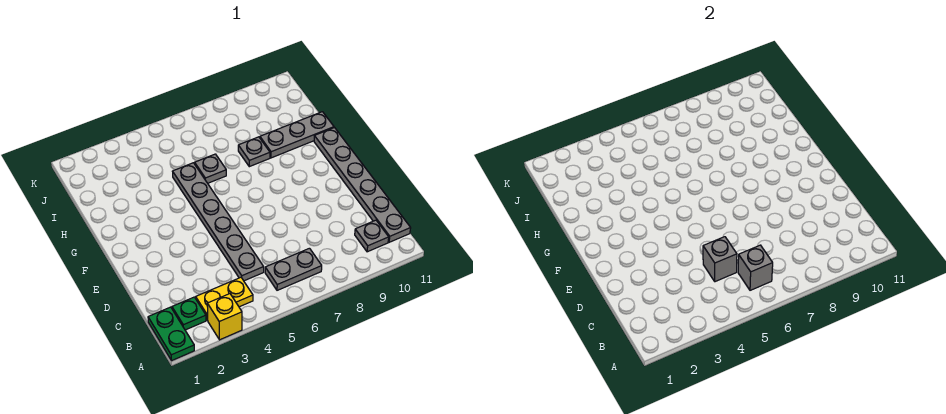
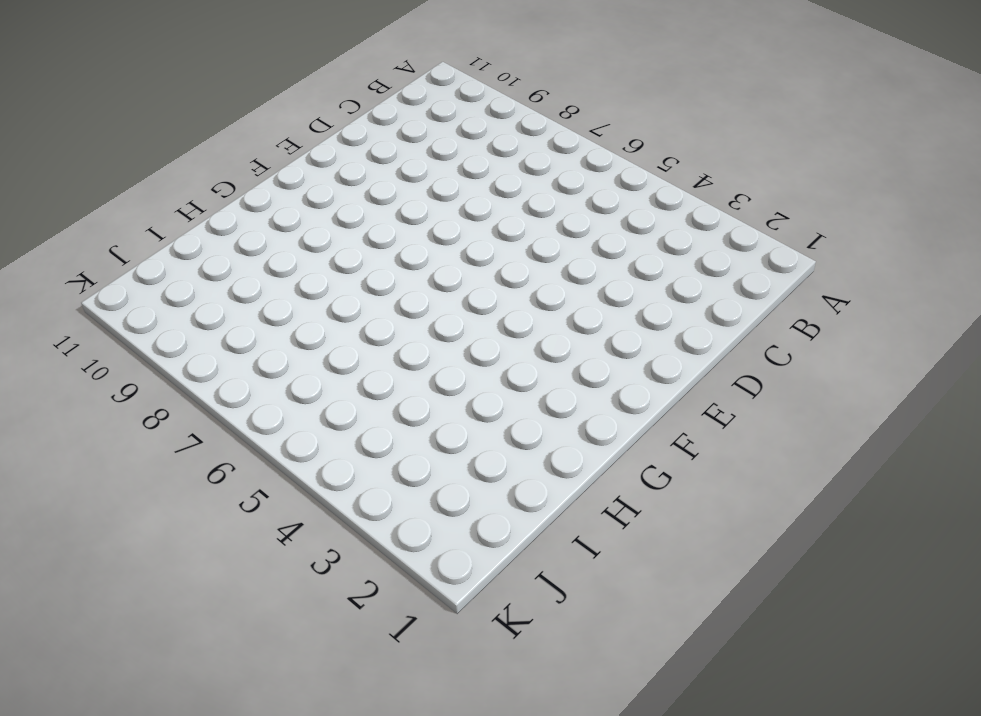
none -> green plate A1:B1 level 1
none -> yellow brick A3 level 1
none -> green plate B2 level 1

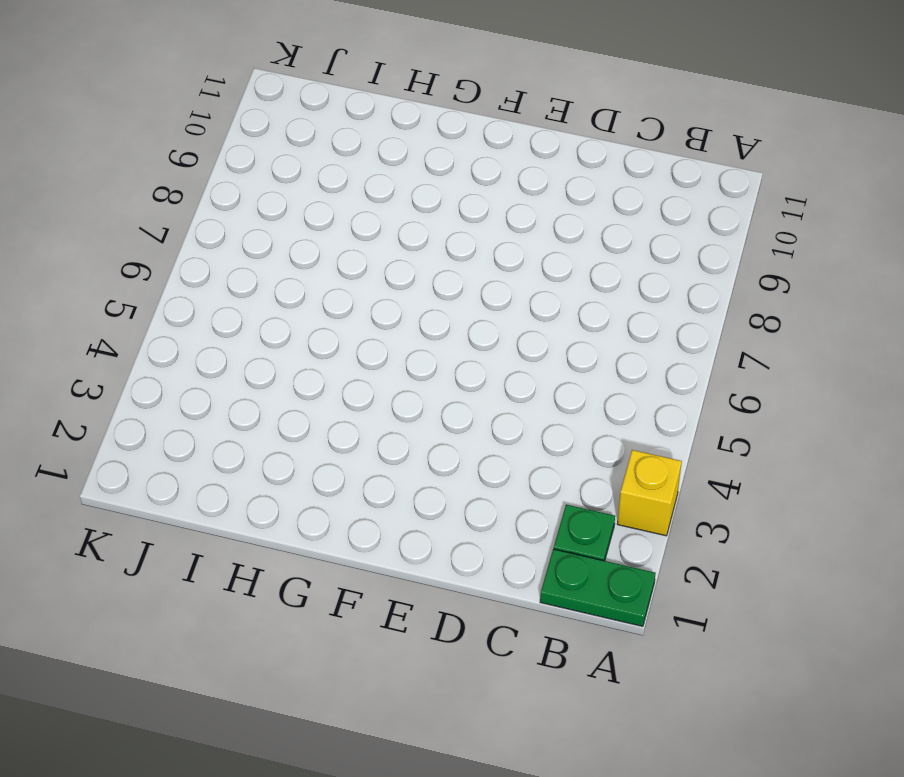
none -> yellow plate B3:B4 level 1
none -> grey plate B6:B7 level 1
none -> grey plate B10 level 1

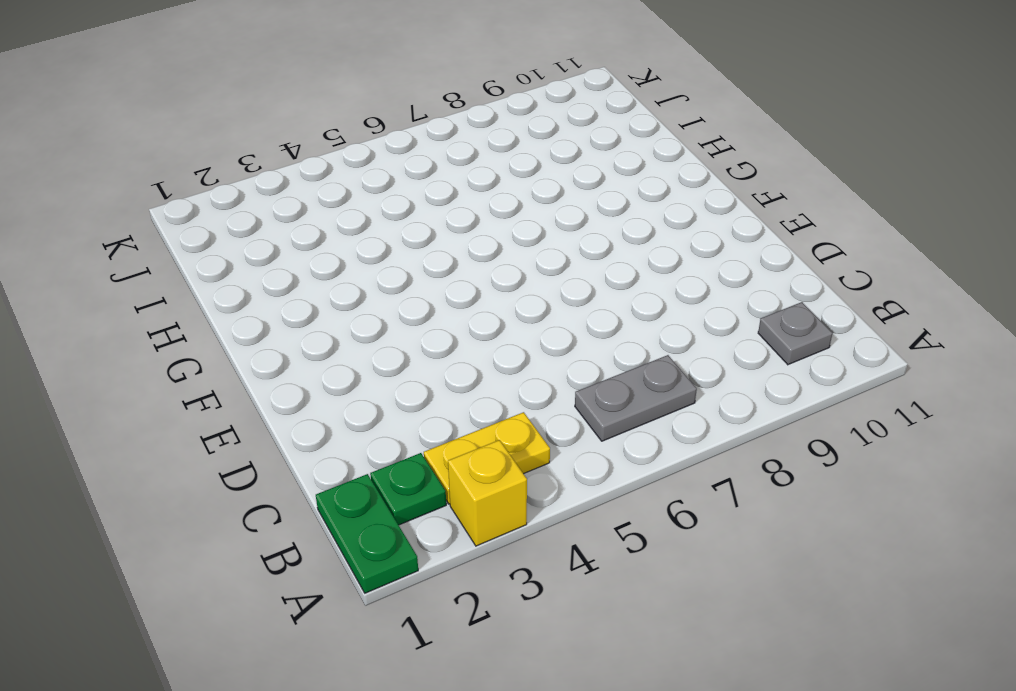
none -> grey plate B11:G11 level 1
none -> grey plate C5:H5 level 1
none -> grey plate H6 level 1

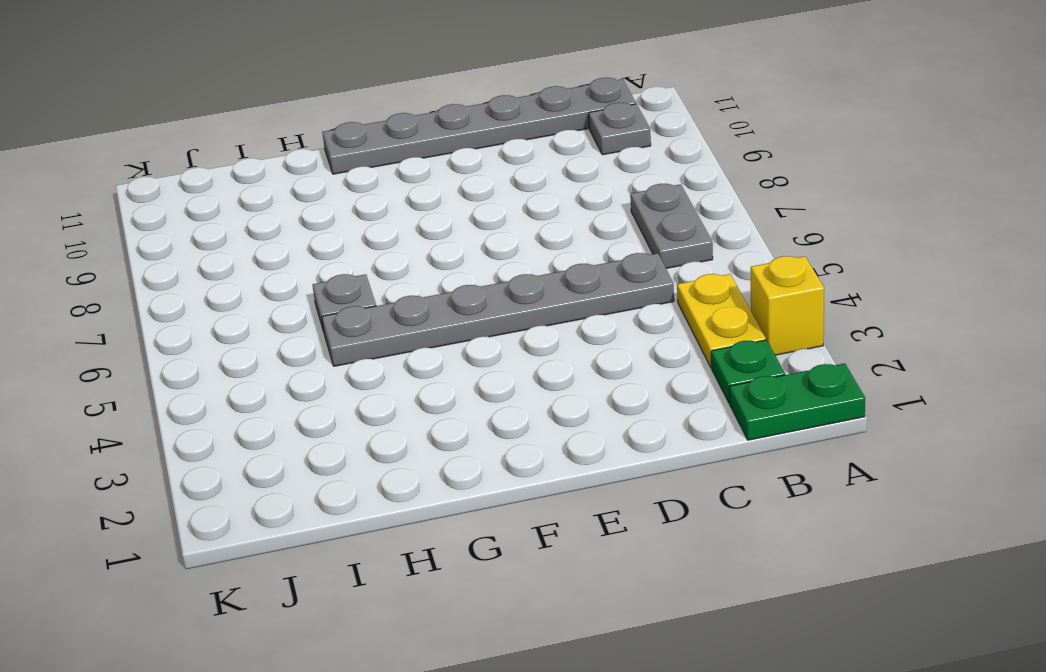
none -> grey plate H8 level 1
none -> grey plate H9:H11 level 1
none -> grey brick B6 level 2

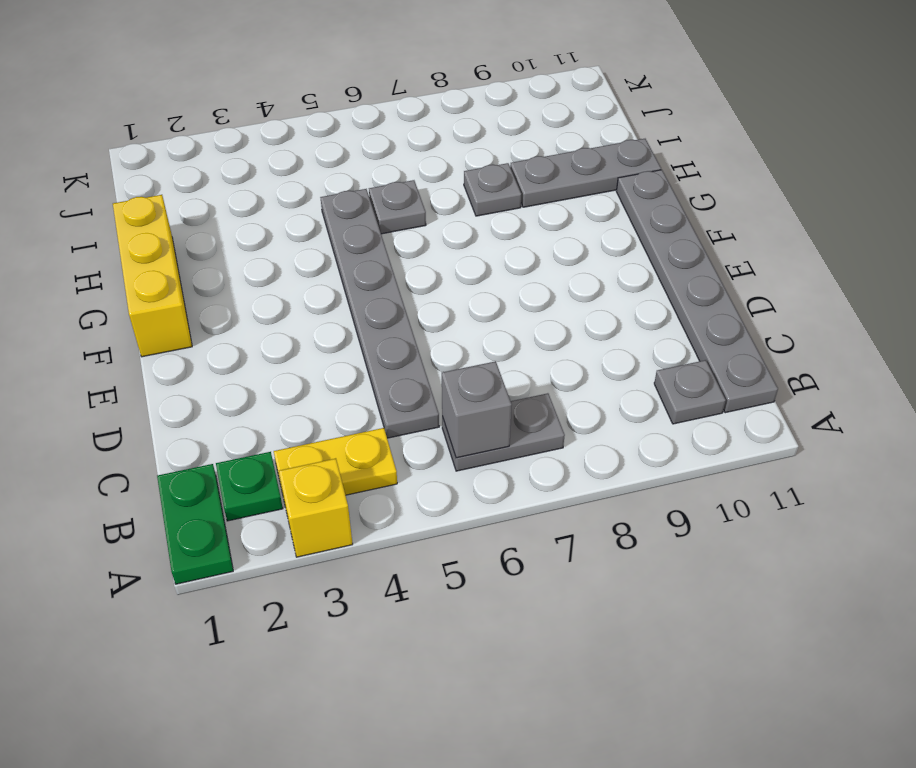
yellow brick F1:H1 level 1 -> none
none -> grey brick C5 level 2

